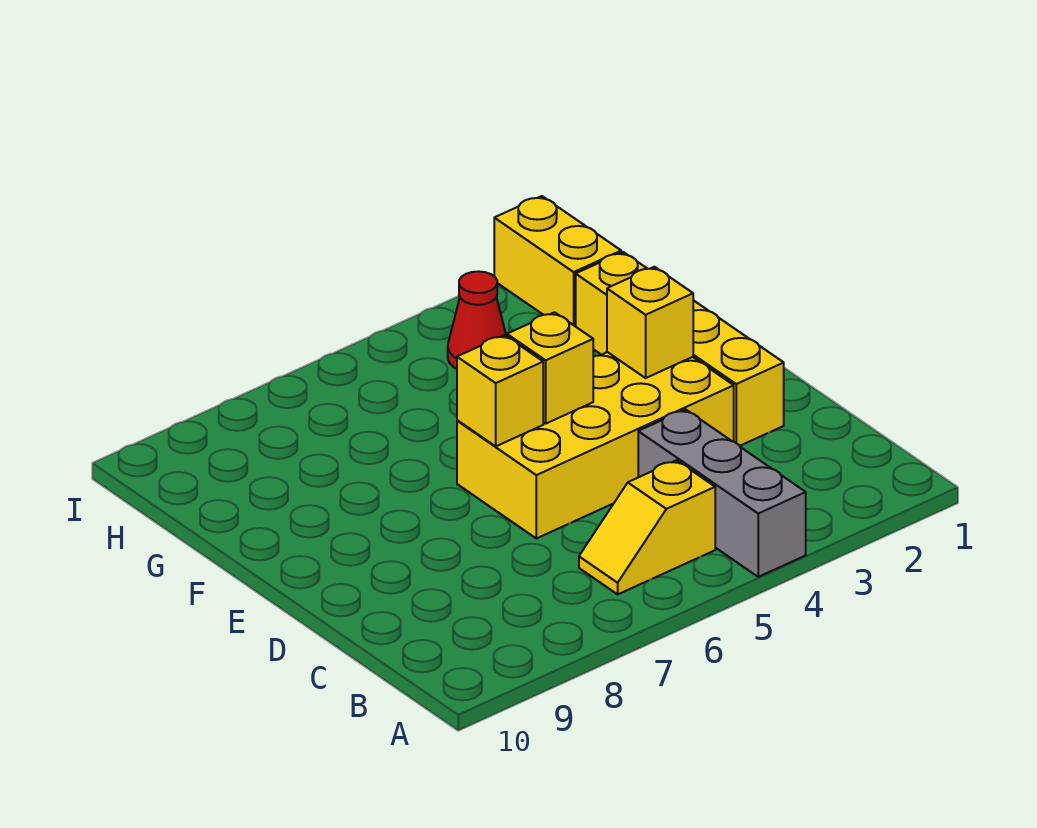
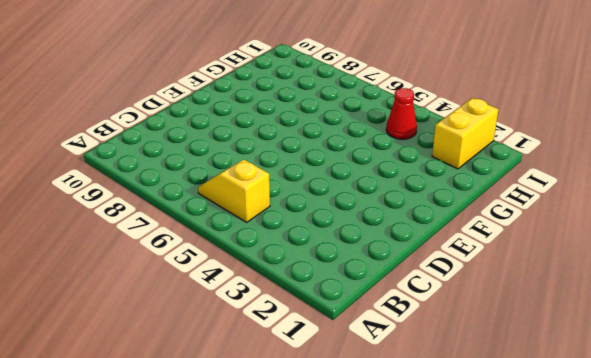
none -> grey brick A4:C4 level 1
none -> yellow brick D2:G2 level 1

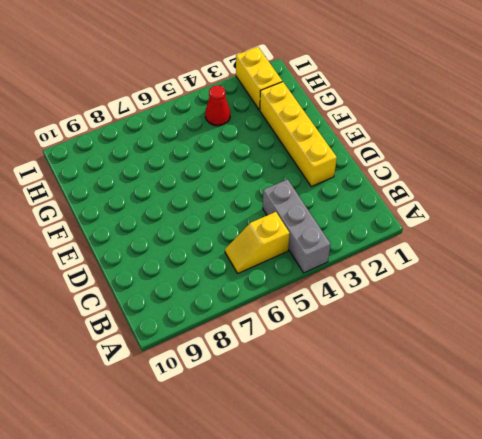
none -> yellow brick D3:E6 level 1
none -> yellow brick E3 level 2

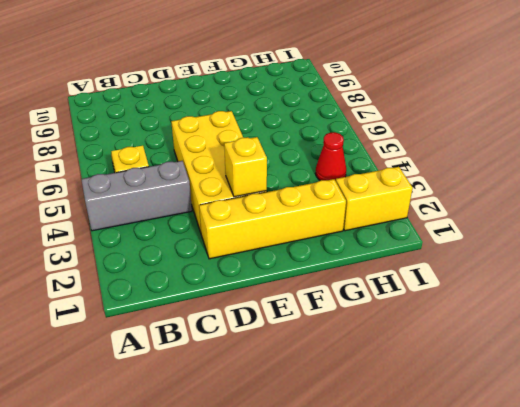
none -> yellow brick E5 level 2
none -> yellow brick E6 level 2

